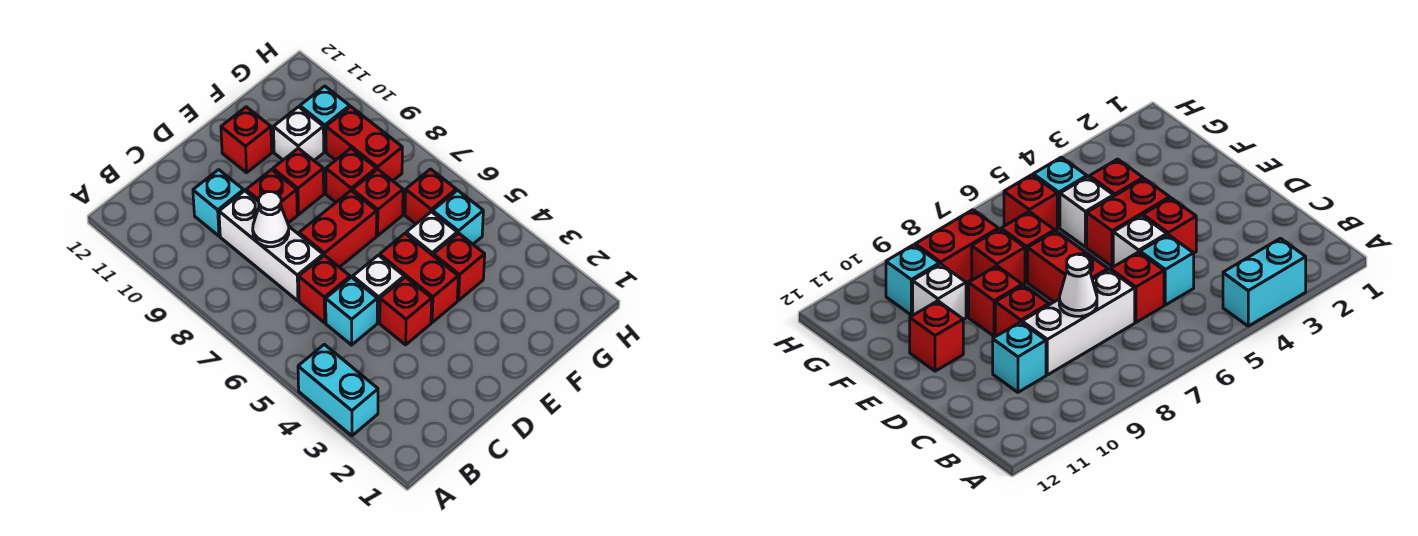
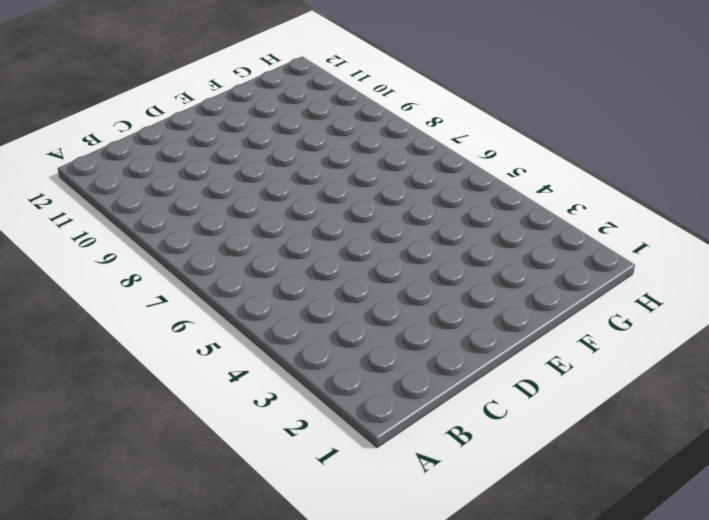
none -> cyan brick A3:A4 level 1
none -> cyan brick C5 level 1
none -> red brick C6 level 1

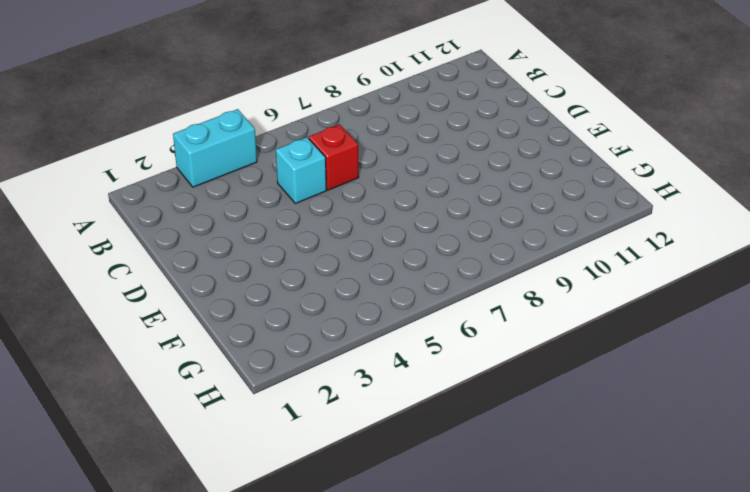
none -> white brick C7:C9 level 1
none -> cyan brick C10 level 1
none -> red brick D4 level 1

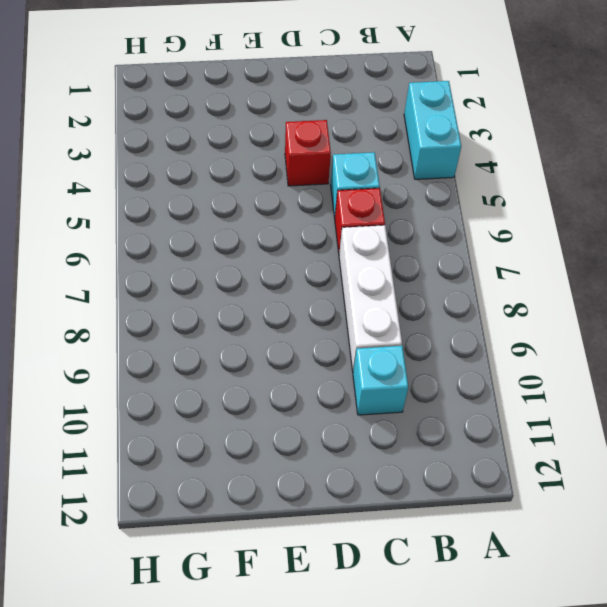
none -> white brick D5 level 1
none -> red brick D7:E7 level 1
none -> red brick D9 level 1

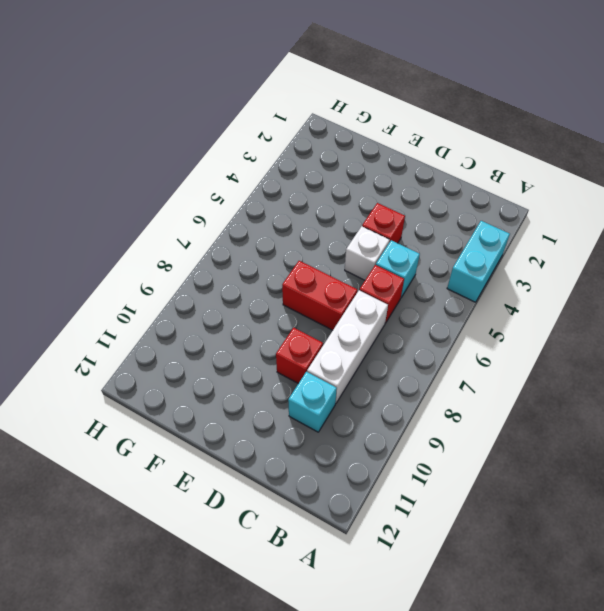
none -> red brick E4:E5 level 1
none -> red brick E9 level 1
none -> red brick E11 level 1

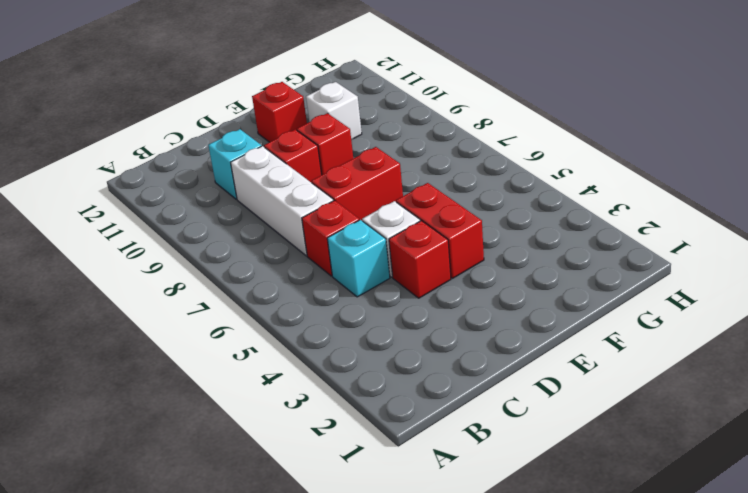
none -> cyan brick A3:A4 level 1
none -> red brick F4 level 1
none -> white brick F5 level 1

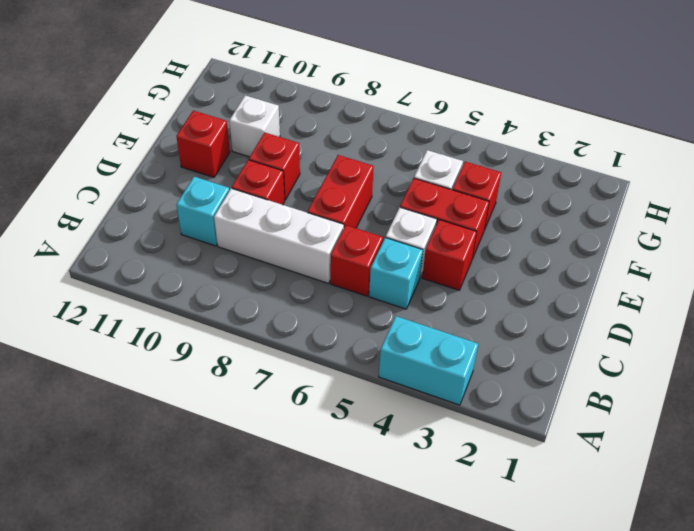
none -> red brick F7 level 1
none -> red brick F8 level 1
none -> cyan brick G5 level 1

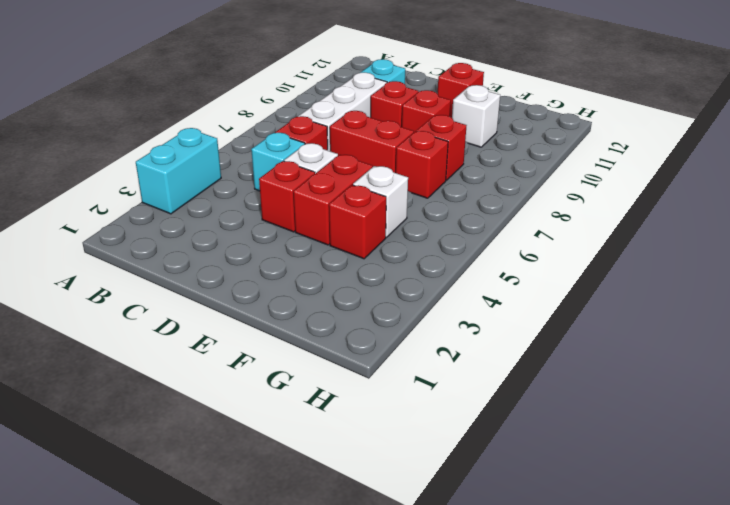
none -> cyan brick G5 level 1
none -> red brick G6 level 1
none -> red brick G8:G9 level 1

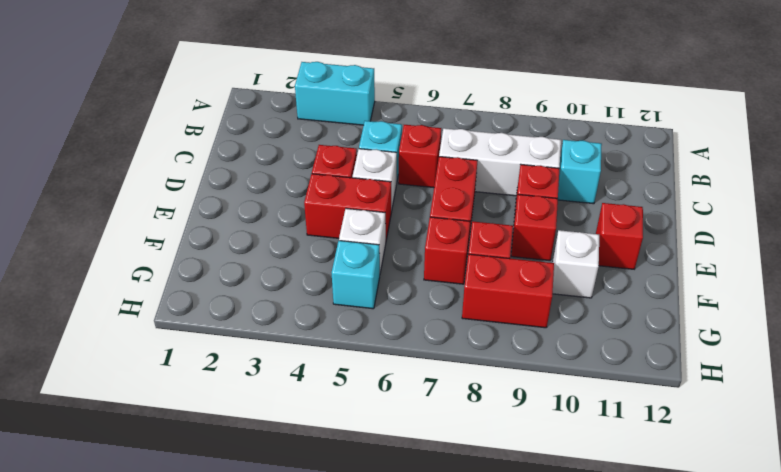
none -> red brick F4 level 1
none -> red brick G6 level 1
none -> cyan brick G10 level 1

